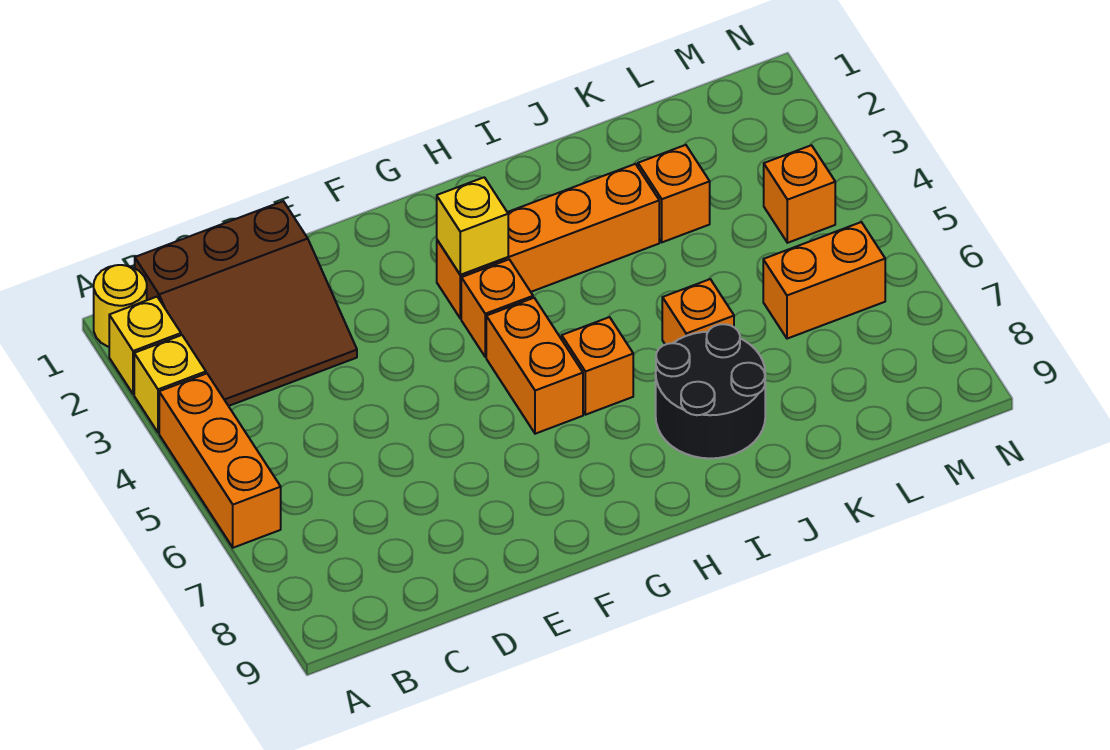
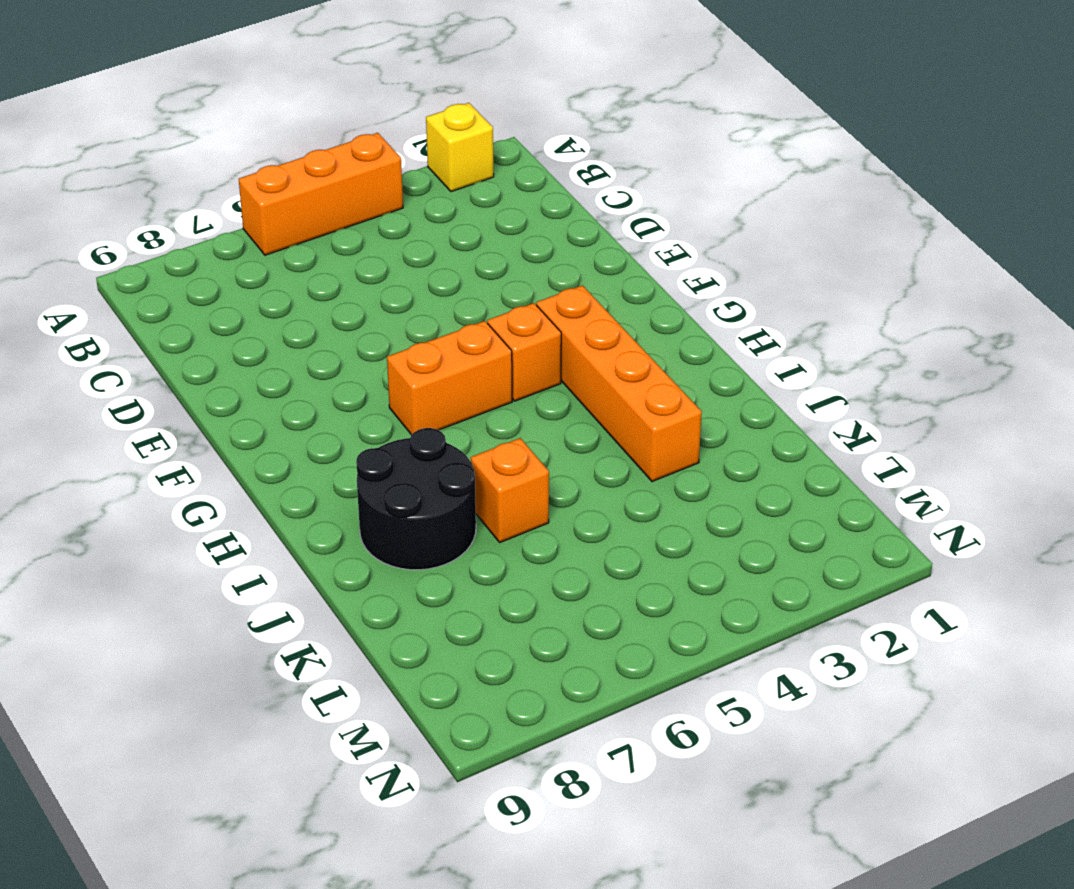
none -> yellow round brick A1 level 1
none -> yellow brick A3 level 1
none -> brown slope B1:D3 level 1 top 1

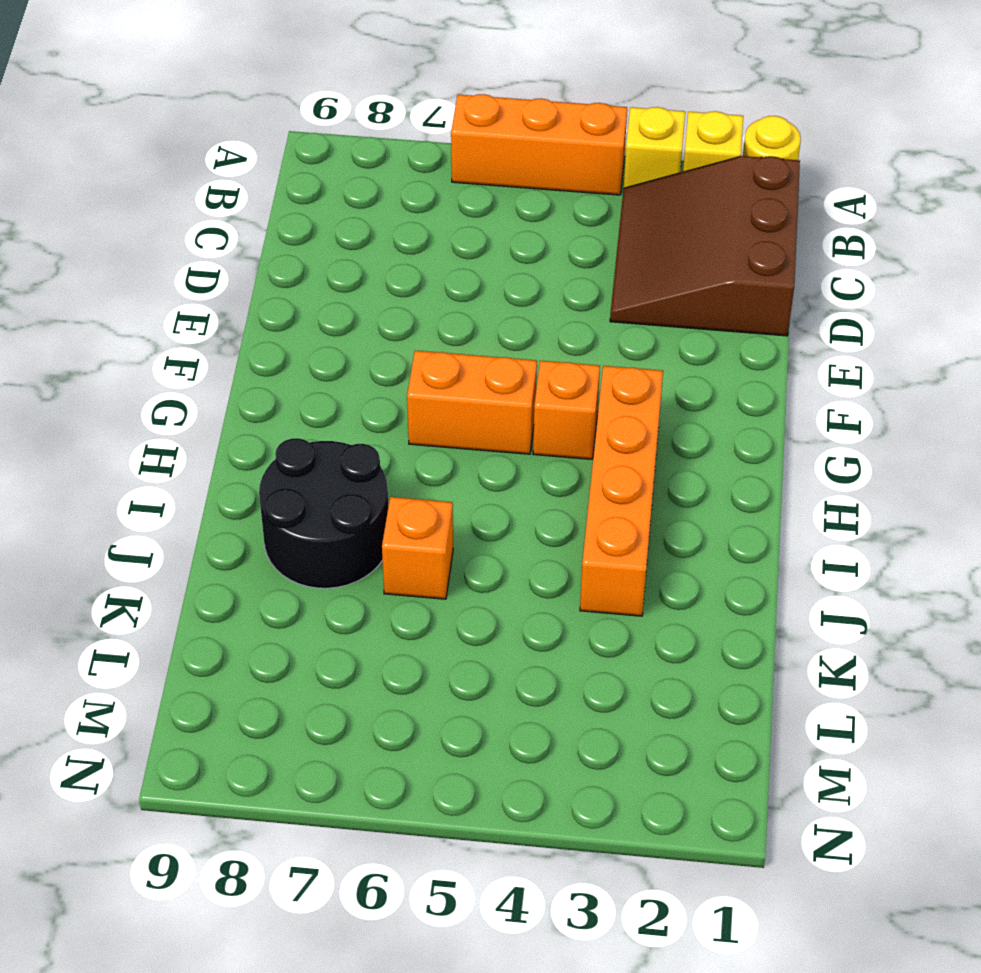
none -> orange brick H6 level 1
none -> orange brick K3 level 1
none -> orange brick L6:M6 level 1

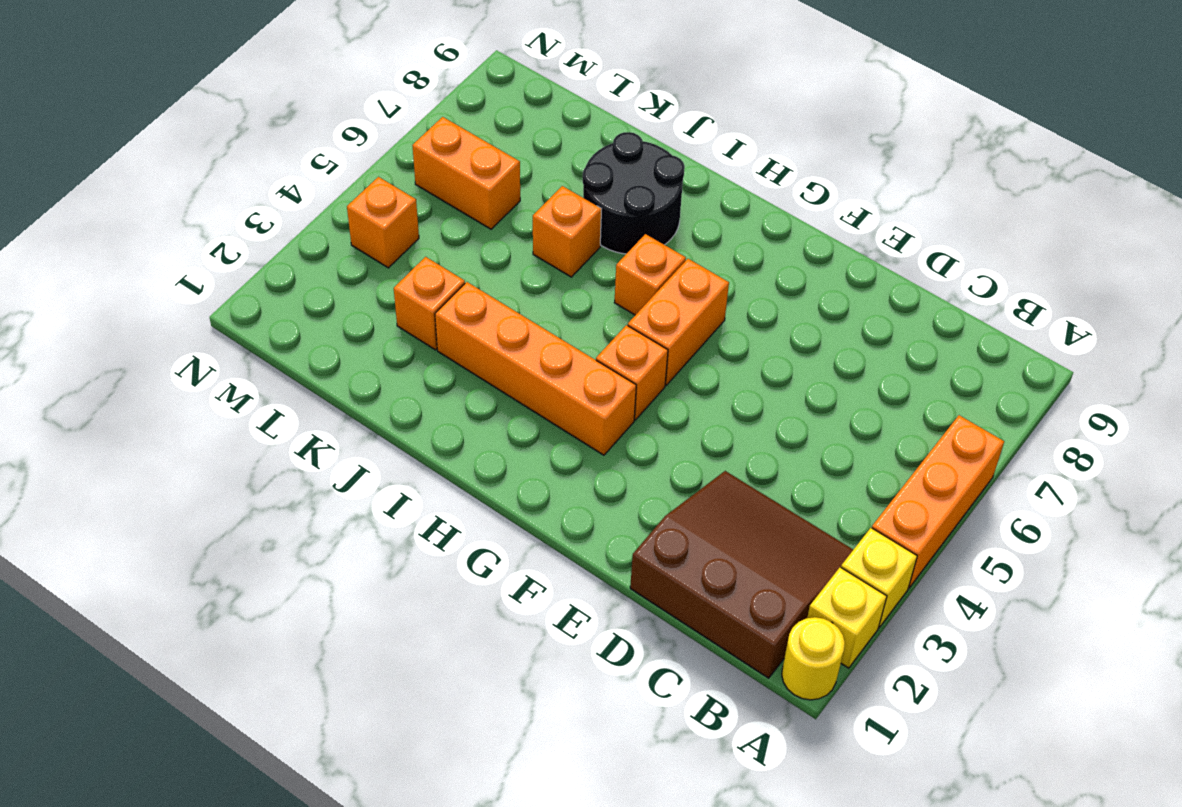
none -> yellow brick G3 level 2

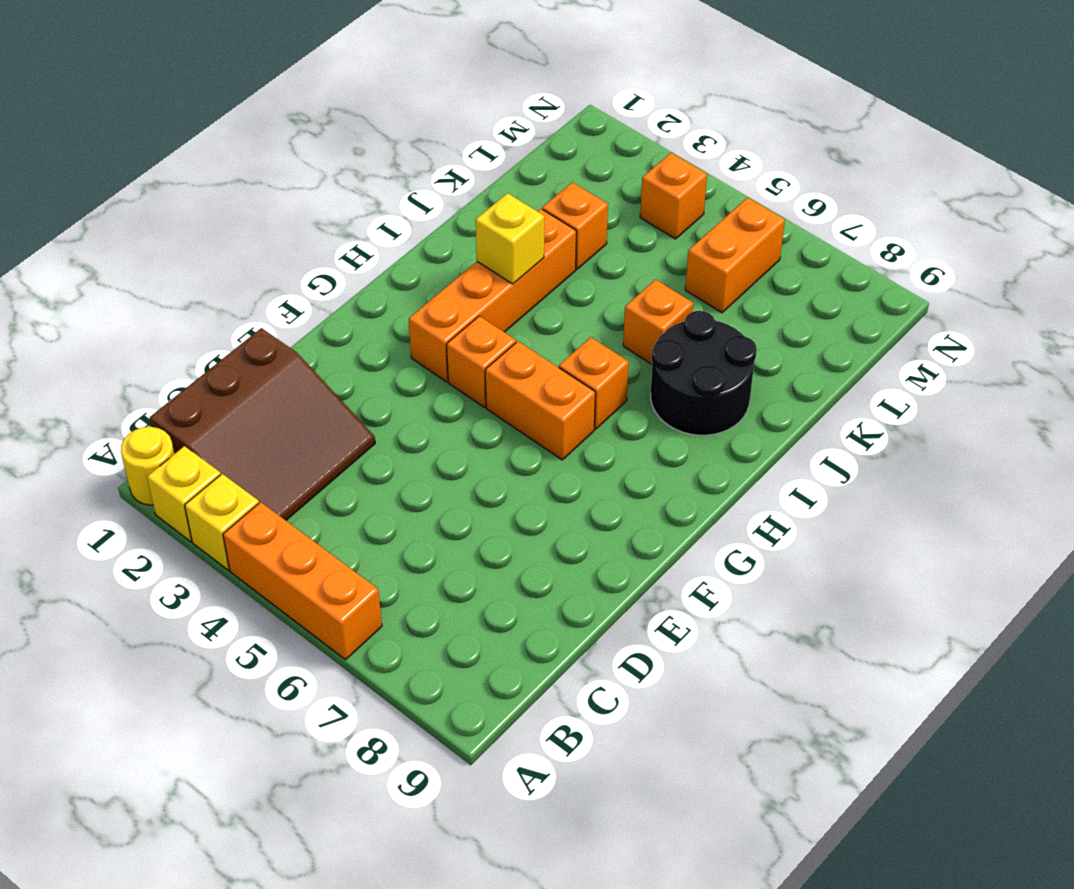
yellow brick I3 level 2 -> yellow brick G3 level 2

